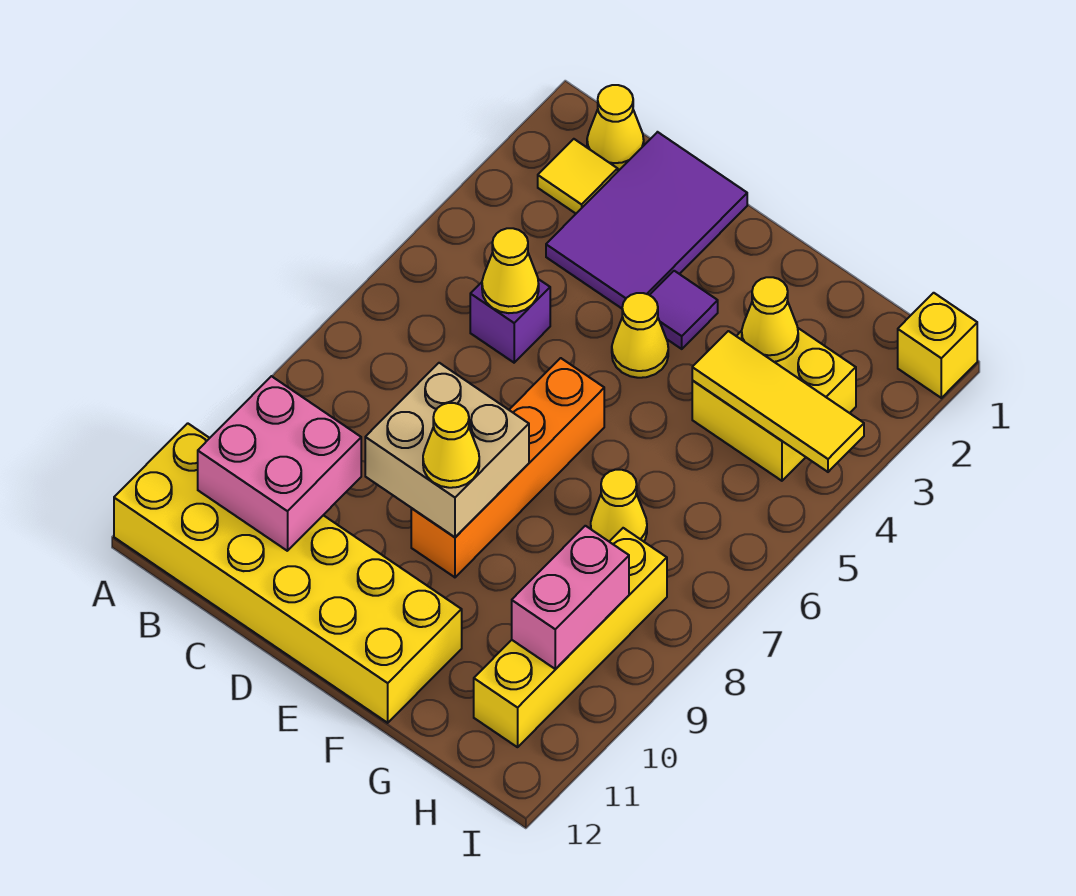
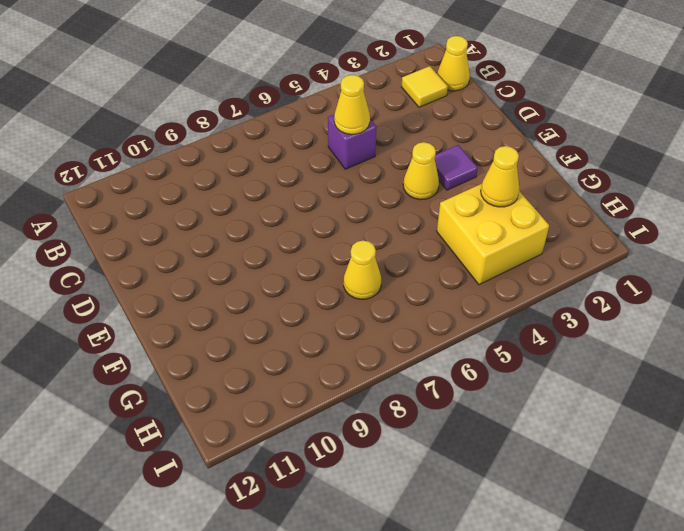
none -> yellow brick A11:F12 level 1
none -> purple tile C1:D3 level 1
none -> orange brick E6:E9 level 1

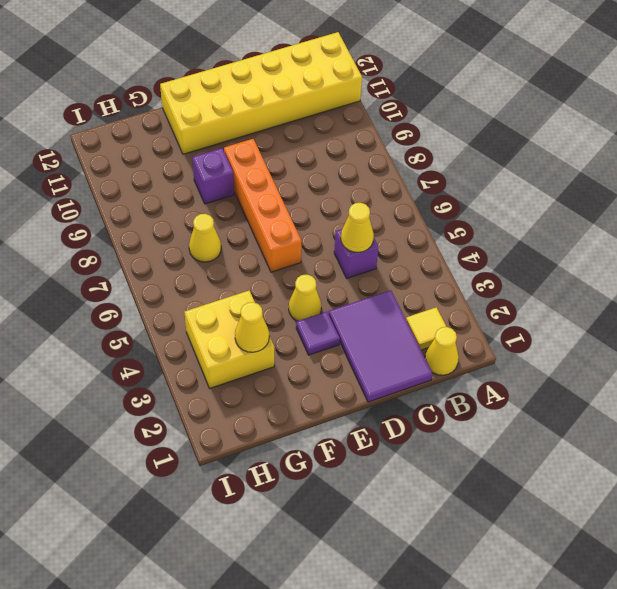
purple brick F9 level 1 -> none
none -> yellow brick H8:H11 level 1
none -> yellow brick I1 level 1
none -> pink brick B10:C11 level 2

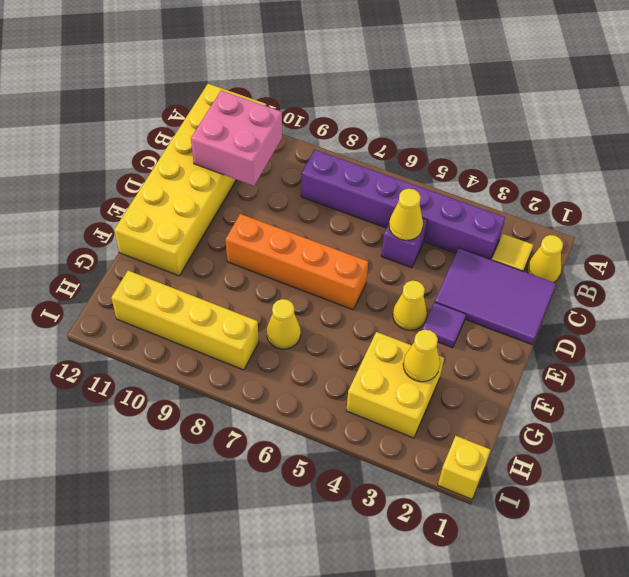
purple brick B3:B8 level 1 -> none
none -> tan brick D8:E9 level 2
none -> yellow tile G4:I4 level 2
none -> pink brick H9:H10 level 2

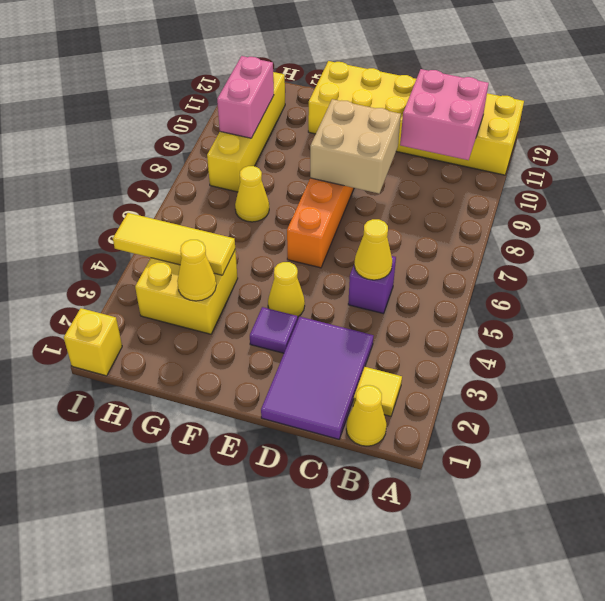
none -> yellow cone E9 level 3

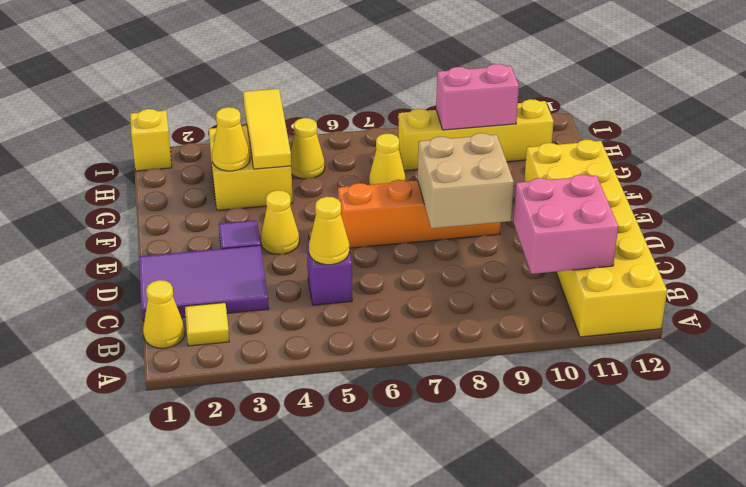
yellow cone H5 level 1 -> yellow cone E9 level 3

